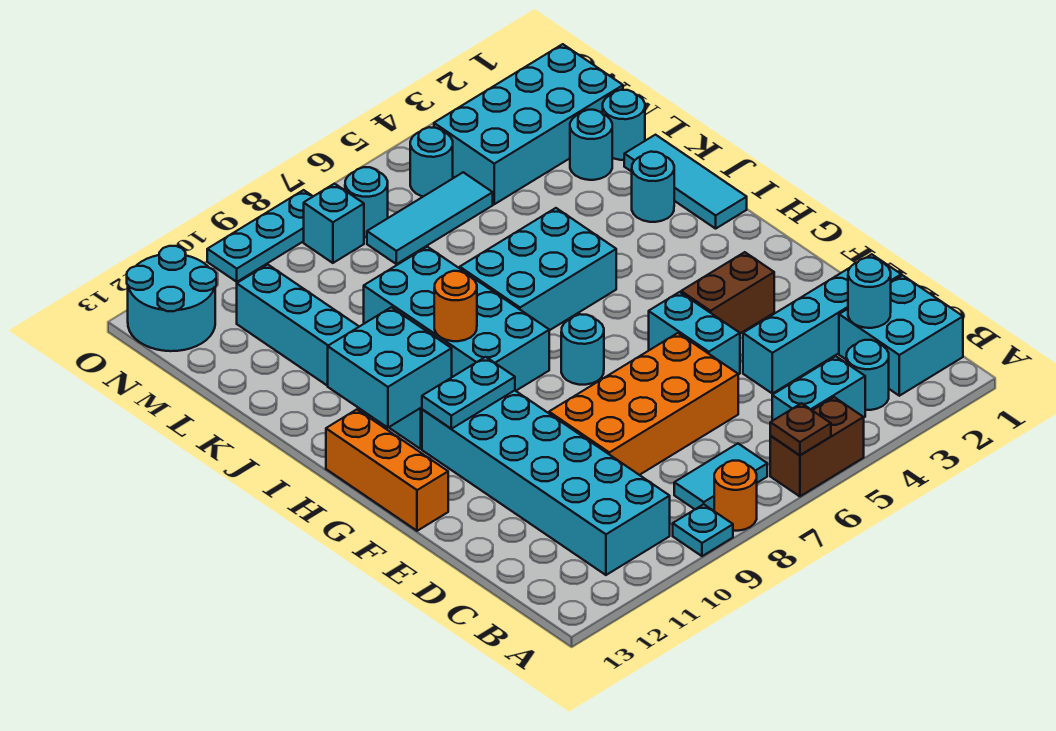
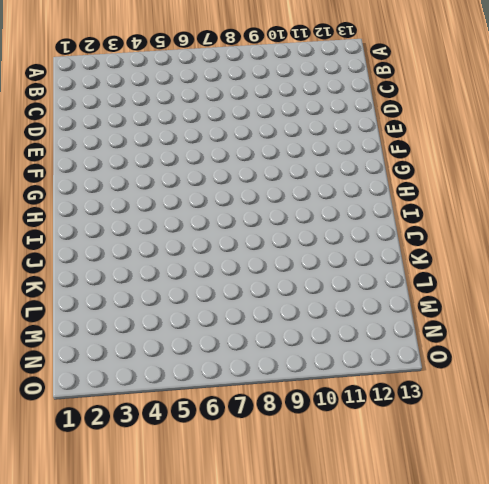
none -> brown brick A5:A6 level 1
none -> orange round brick A8 level 1
none -> cyan plate A9 level 1
none -> cyan brick B1:C2 level 1

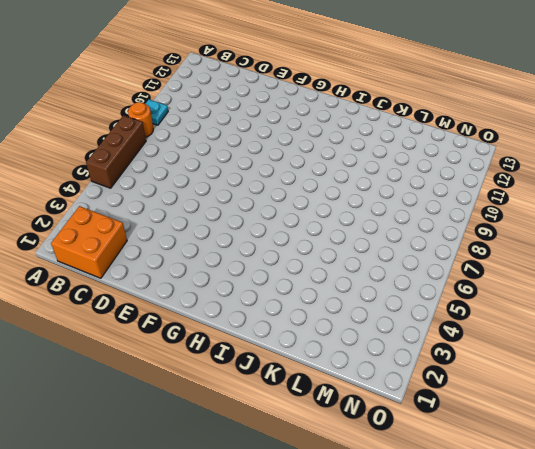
brown brick A5:A7 level 1 -> brown brick A5:A6 level 1
orange brick B1:C2 level 1 -> cyan brick B1:C2 level 1
none -> cyan round brick B3 level 1
none -> cyan brick B4:B5 level 1
none -> cyan tile B7:B8 level 1
none -> cyan brick B10:G11 level 1

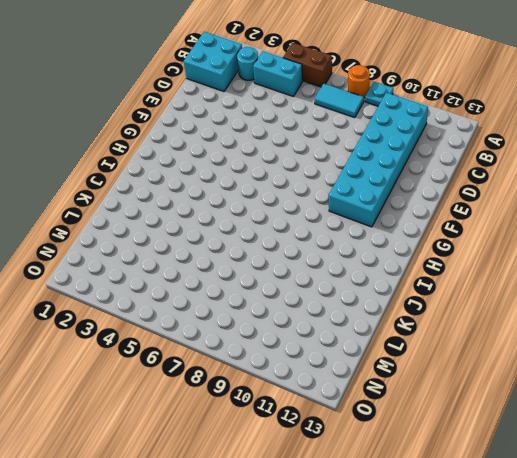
none -> cyan brick D1:D4 level 1
none -> orange brick D6:E9 level 1
none -> cyan brick E5:F5 level 1
none -> brown brick F3:F4 level 1

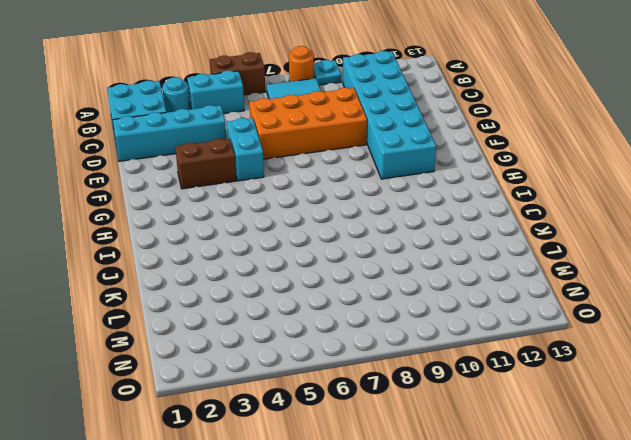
none -> orange brick F13:H13 level 1
none -> cyan round brick G7 level 1
none -> cyan brick H8:K9 level 1
none -> cyan brick H11:M11 level 1

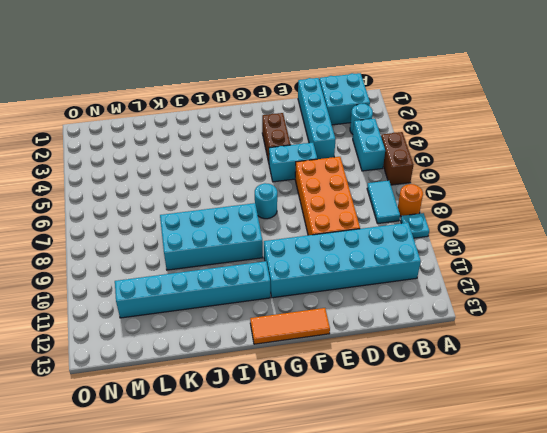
orange tile F13:H13 level 1 -> orange brick F13:H13 level 1
none -> cyan tile I1:K1 level 1
none -> cyan brick I5:J7 level 1
none -> cyan round brick J2 level 1
none -> cyan round brick L1 level 1

